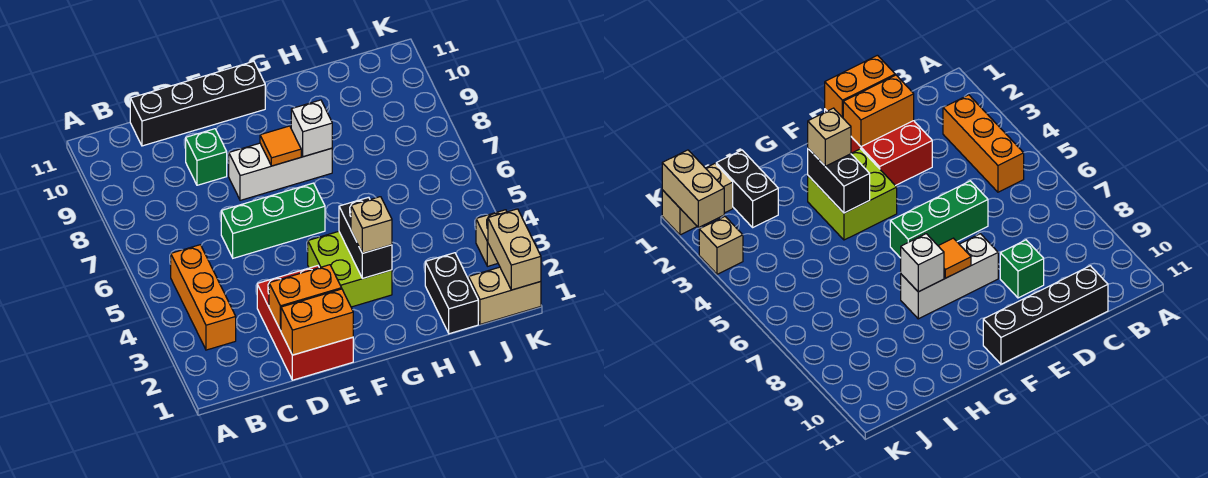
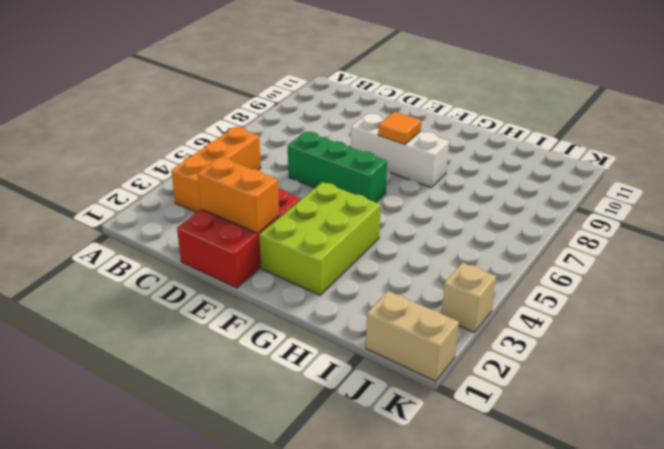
lime brick F2:G4 level 1 -> lime brick F3:G4 level 1
none -> black brick C11:F11 level 1
none -> green brick D9 level 1
none -> black brick I1:I2 level 1

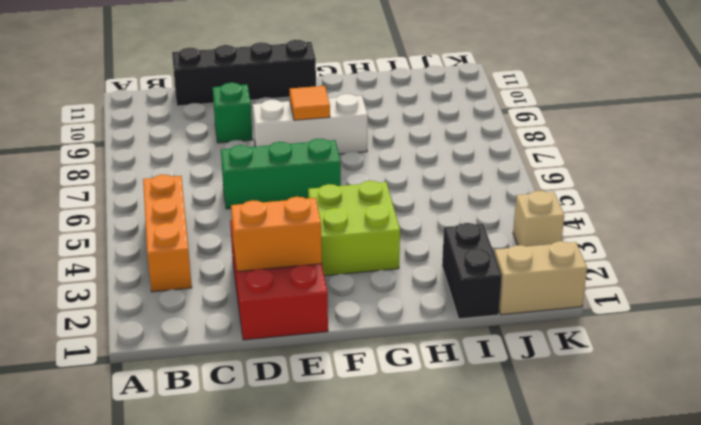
none -> orange brick D1:E1 level 2
none -> black brick G3:G4 level 2
none -> white brick G8 level 2

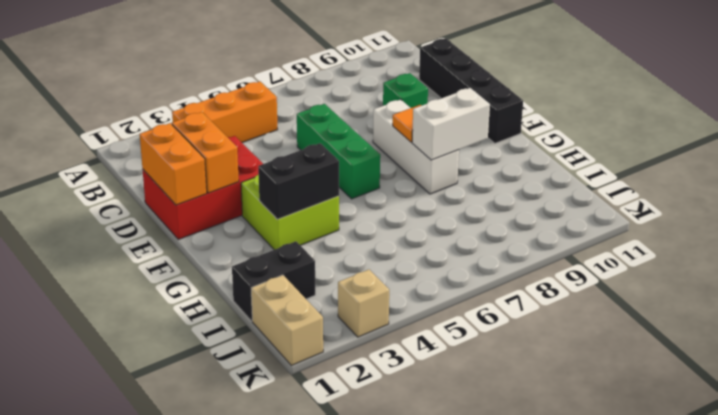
white brick G8:G9 level 2 -> white brick G8 level 2
none -> tan brick K1:K2 level 2
none -> tan brick G3 level 3

